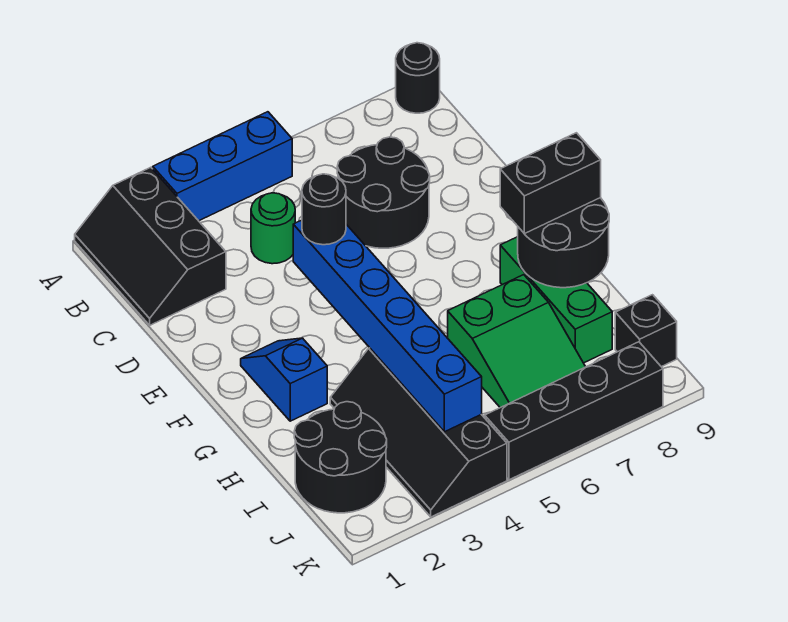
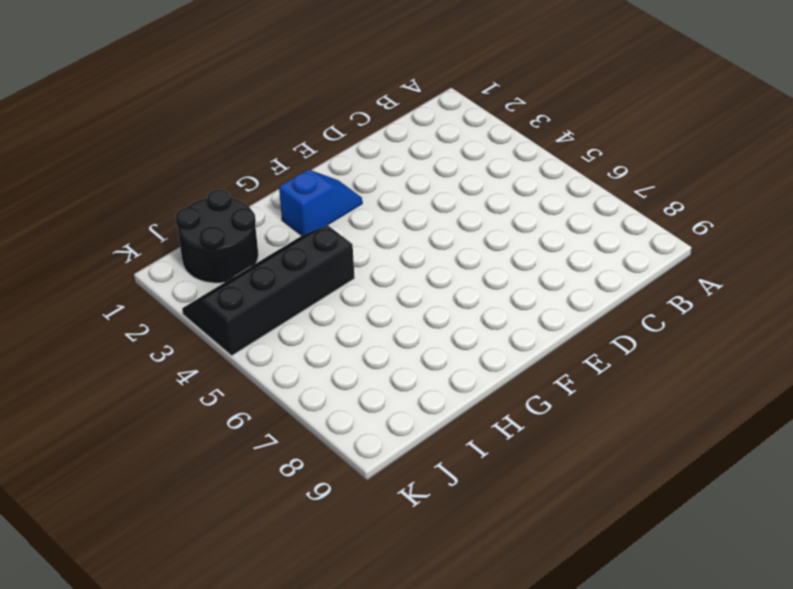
none -> black slope A1:C2 level 1 top 2
none -> blue brick A3:A5 level 1
none -> black round brick A9 level 1

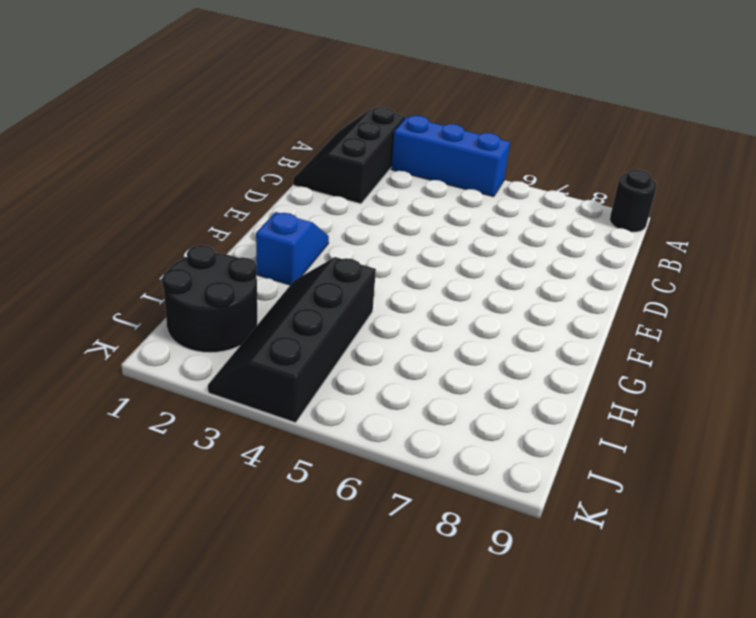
none -> green round brick C4 level 1
none -> black round brick C6:D7 level 1
none -> green brick G8:I8 level 1

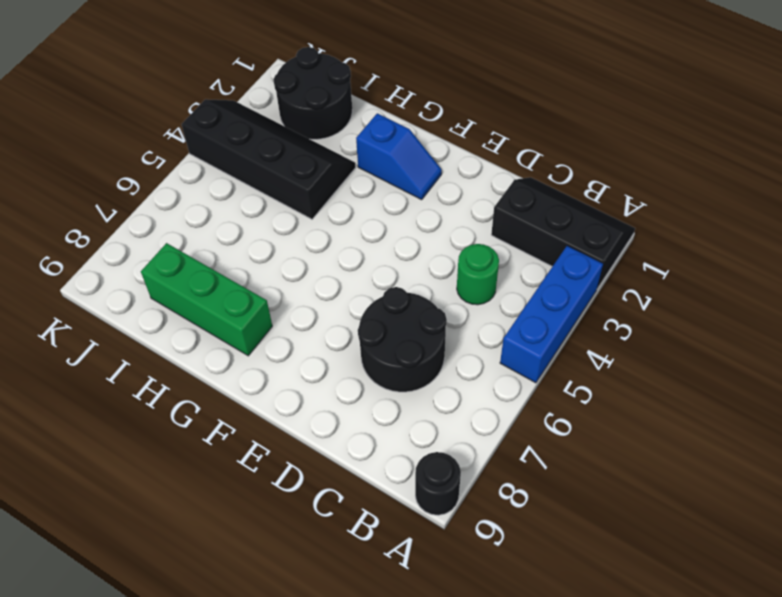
none -> green slope H6:J7 level 1 top H
none -> black brick J9 level 1
none -> black brick K5:K8 level 1

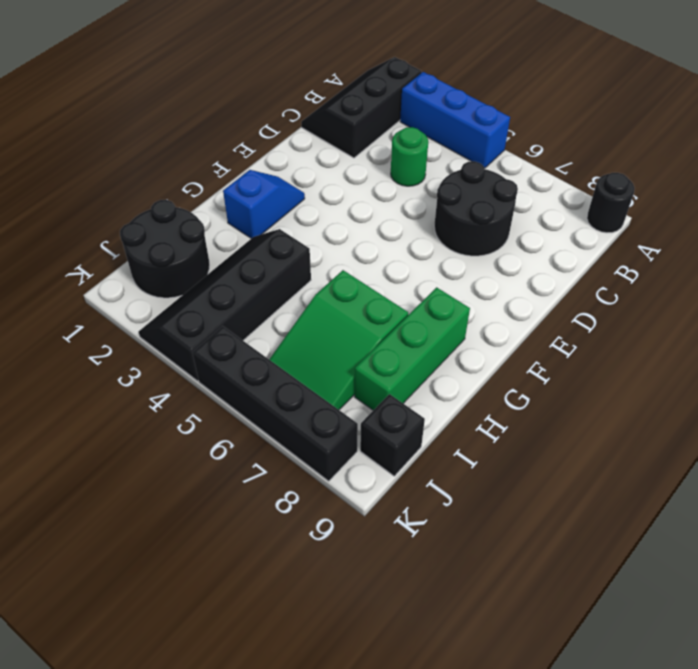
none -> blue brick E4:J4 level 2
none -> black round brick G8:H9 level 2
none -> black round brick E4 level 3

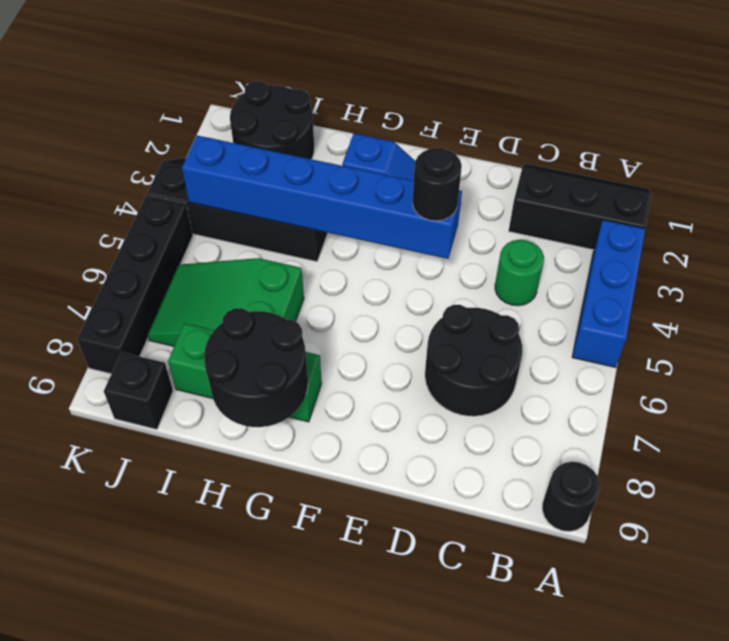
none -> black brick G8:G9 level 3

